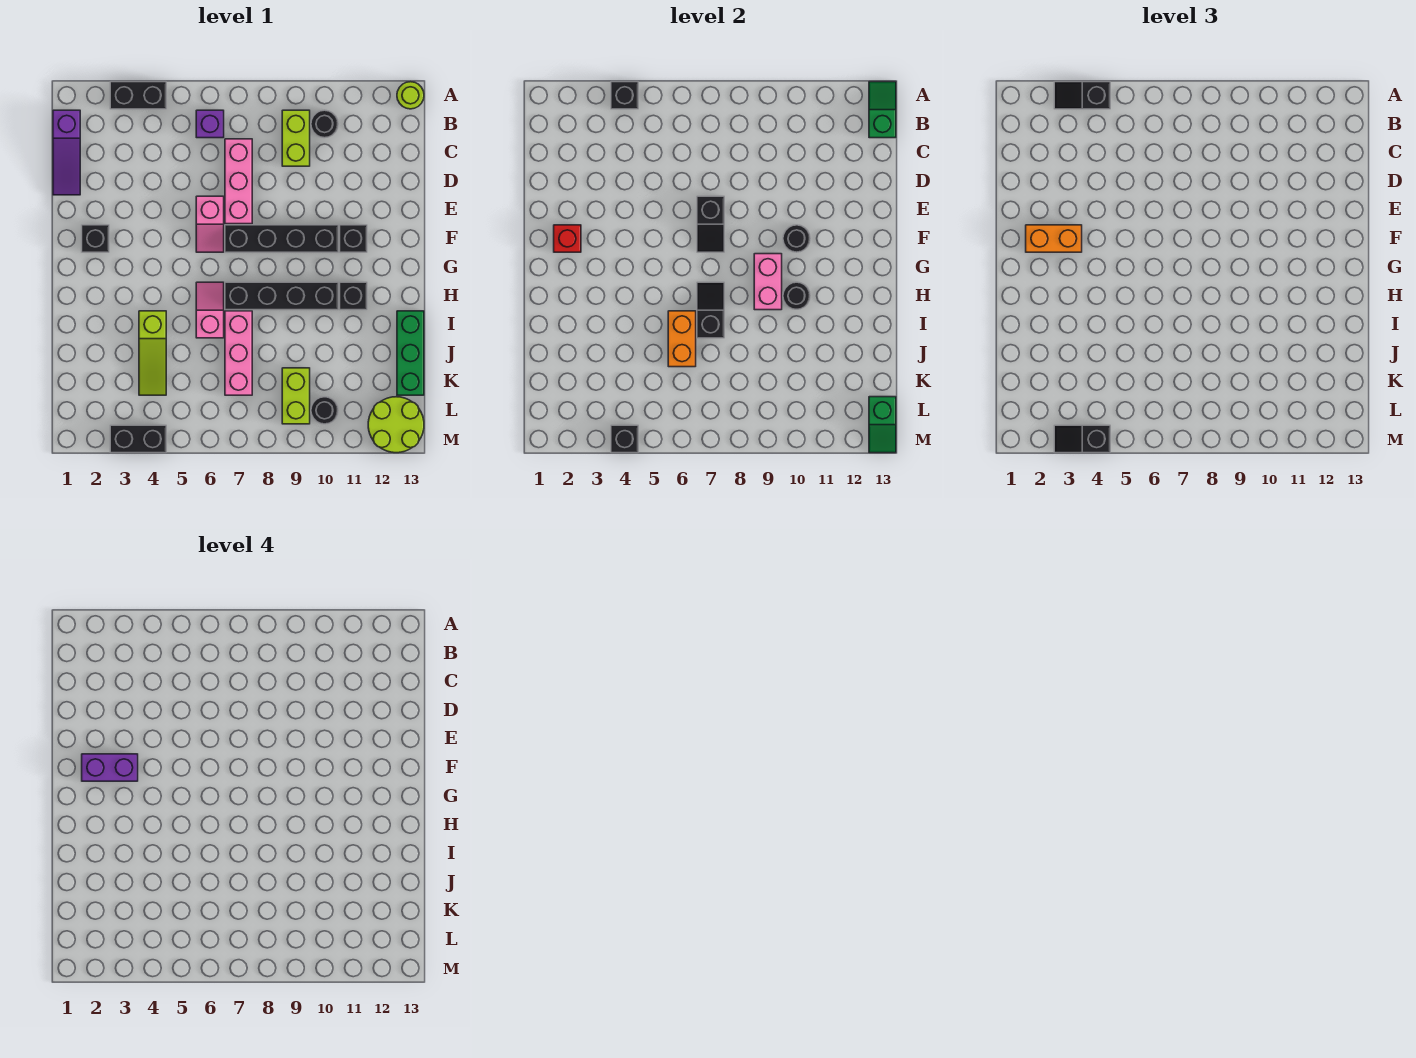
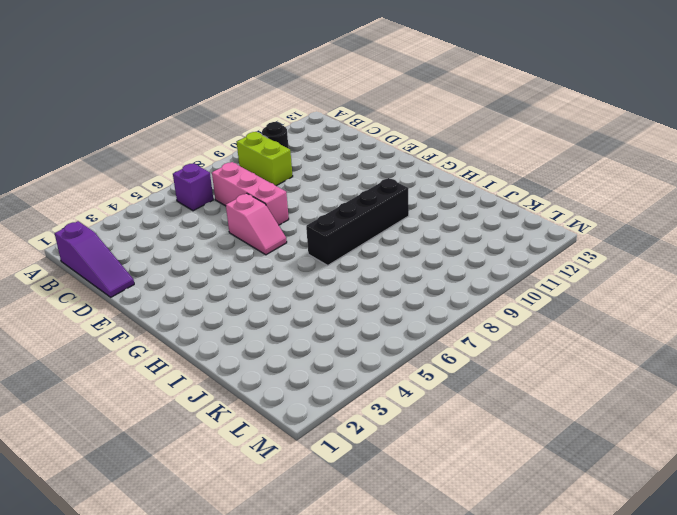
none -> black brick A3:A4 level 1
none -> lime round brick A13 level 1
none -> black brick F2 level 1
none -> black brick F7:F10 level 1

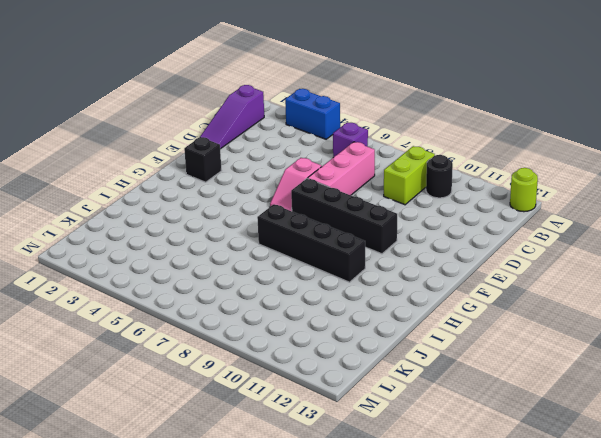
blue brick A3:A4 level 1 -> black brick A3:A4 level 1
none -> black brick F11 level 1
none -> pink slope H6:I6 level 1 top I
none -> black brick H11 level 1
none -> lime slope I4:K4 level 1 top I

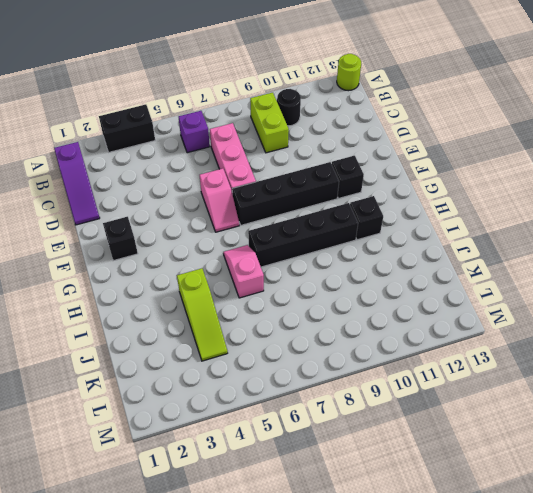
none -> pink brick I7:K7 level 1
none -> green brick I13:K13 level 1
none -> lime brick K9:L9 level 1
none -> black round brick L10 level 1

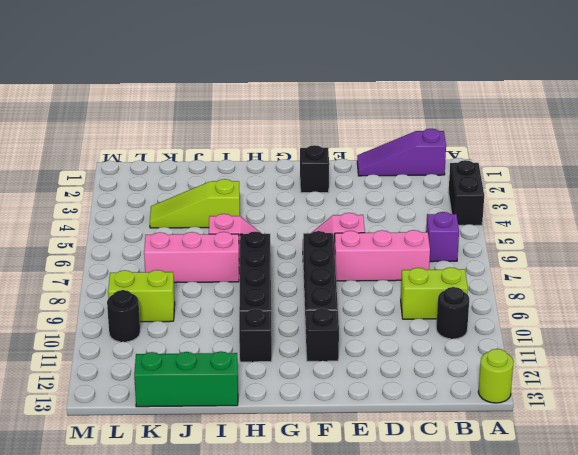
none -> lime round brick L12:M13 level 1
none -> black brick M3:M4 level 1
none -> black brick A4 level 2
none -> green slope A13:B13 level 2 top B

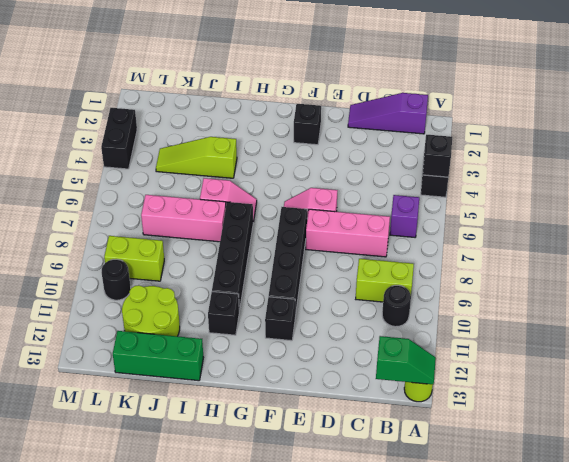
lime round brick J11:K12 level 1 -> lime round brick L12:M13 level 1
none -> black slope E7:F7 level 2 top E
none -> red brick F2 level 2
none -> black round brick F10 level 2
none -> pink brick G9:H9 level 2

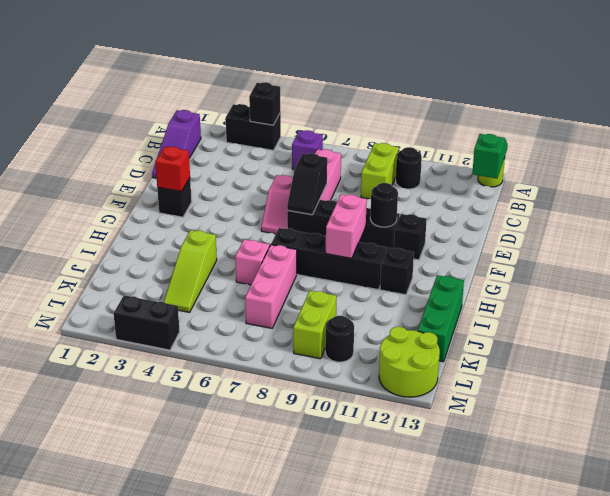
none -> black slope H7:I7 level 2 top I
none -> black round brick H10 level 2
none -> orange brick I6:J6 level 2
none -> green slope L13:M13 level 2 top L

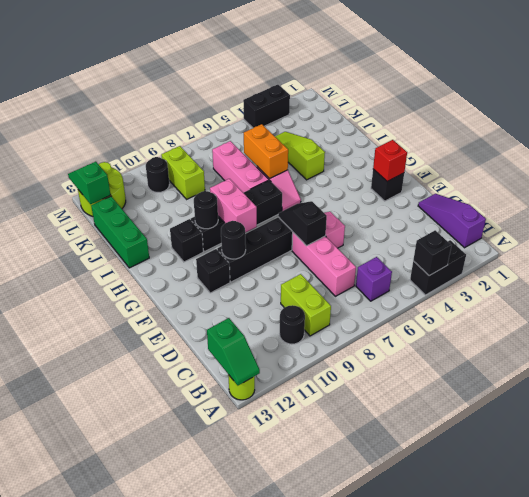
none -> black slope H7:I7 level 2 top I
none -> black brick M4 level 2
none -> black slope A3:A4 level 3 top 4
none -> orange brick F2:F3 level 3

